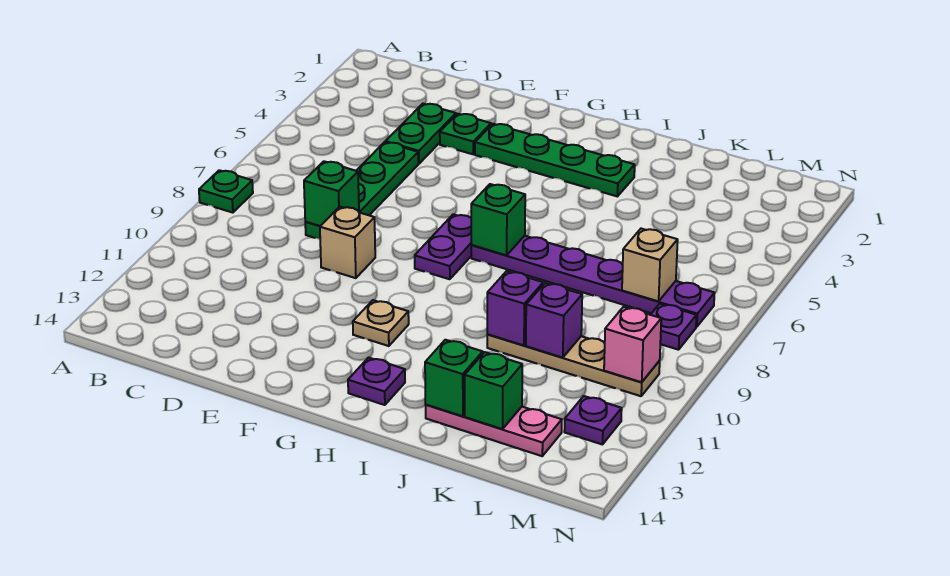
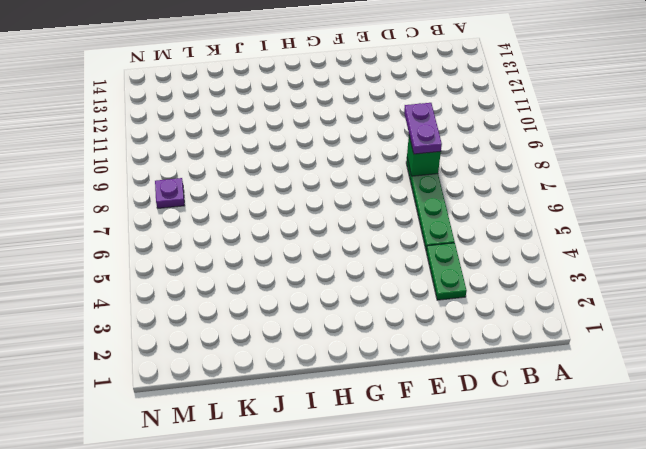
purple plate D8:D9 level 3 -> purple plate G7:G8 level 1
none -> green plate A8 level 1
none -> green plate E3 level 1
none -> tan brick E9 level 1

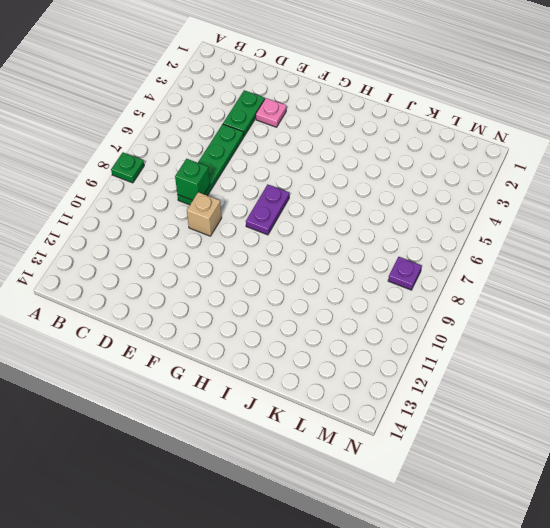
pink plate E3 level 1 -> green plate E3 level 1
none -> green plate F3:I3 level 1
none -> tan plate G11 level 1
none -> purple plate H7:M7 level 1

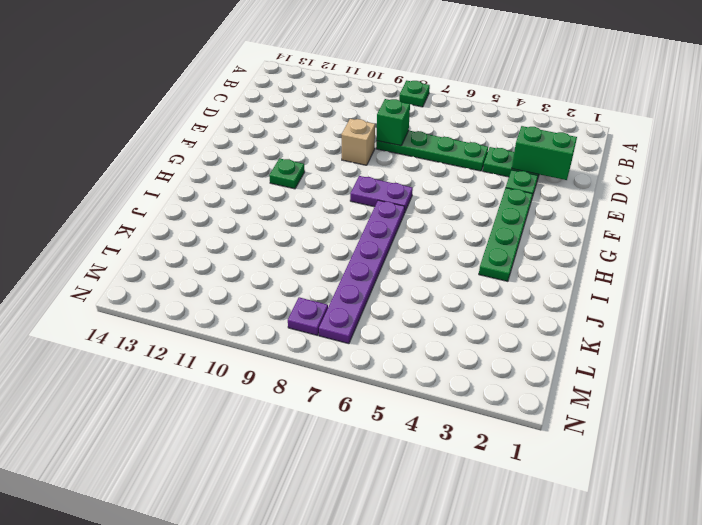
green brick D2:D3 level 2 -> none
green plate G11 level 1 -> tan plate G11 level 1
none -> purple plate H13 level 1
none -> tan plate J10:M10 level 1
none -> pink plate J13:L13 level 1

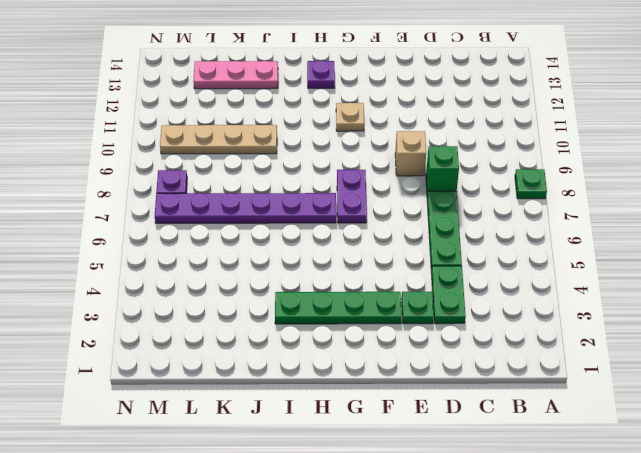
none -> purple plate M12 level 1
none -> green brick H7 level 2
none -> purple brick J10 level 2

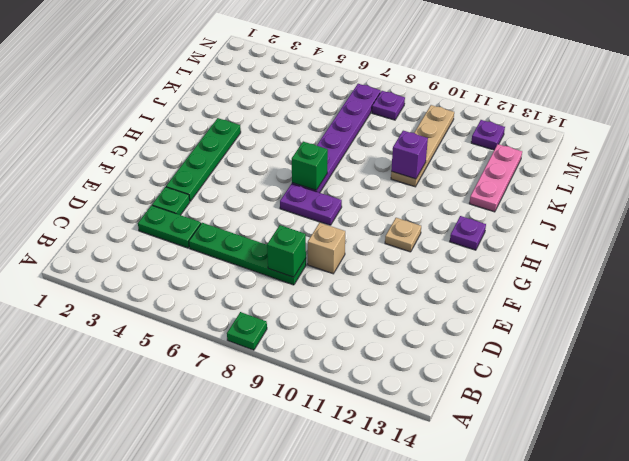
none -> green brick J13 level 2
none -> purple brick K10 level 2
none -> green brick K13 level 2

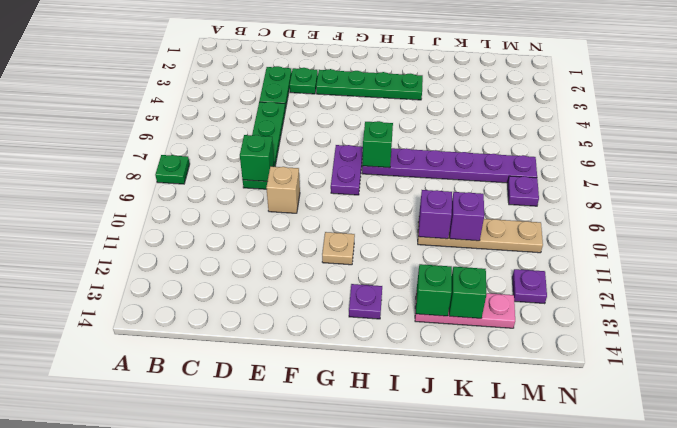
none -> tan brick L7 level 2
none -> pink brick M10 level 2

